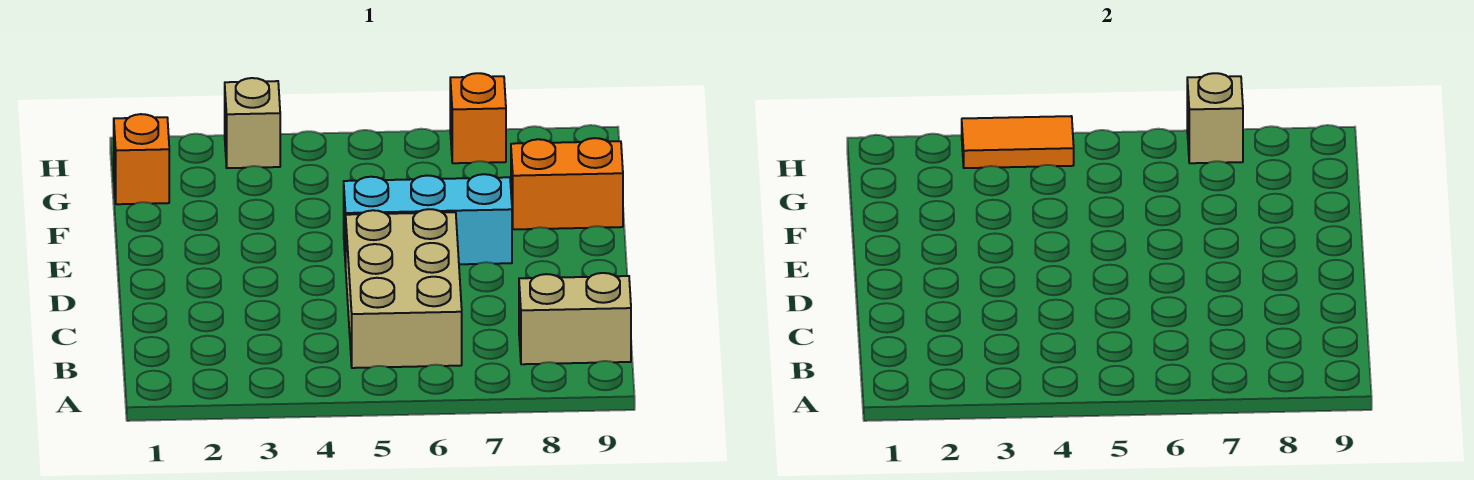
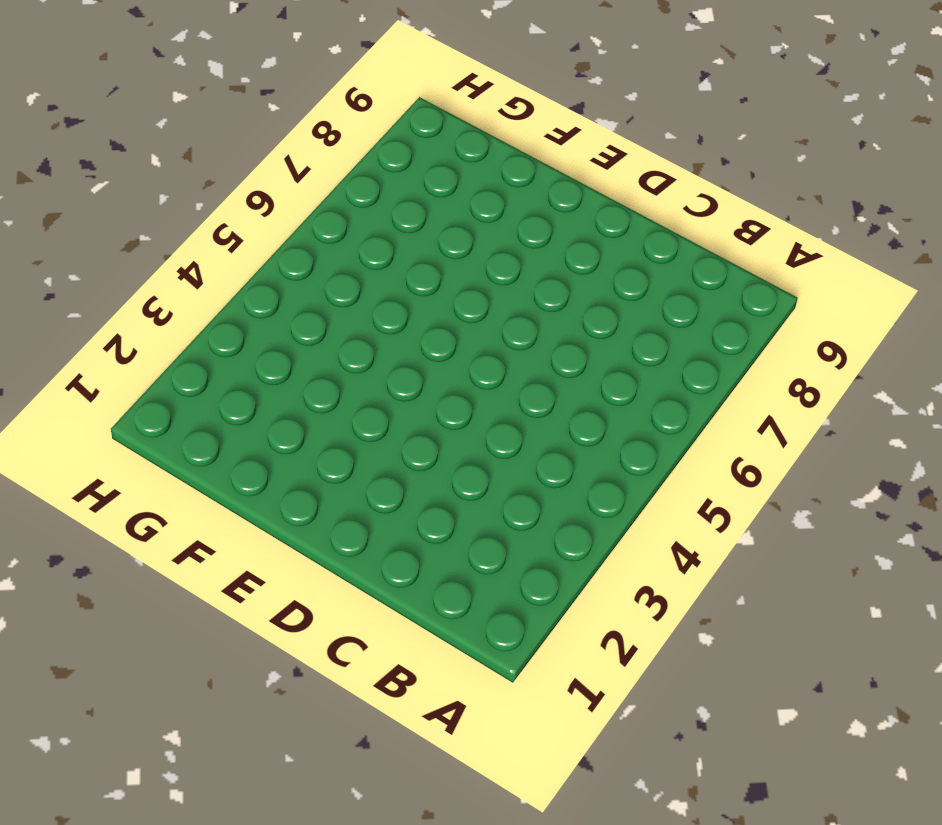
none -> tan brick B5:D6 level 1
none -> tan brick B8:B9 level 1

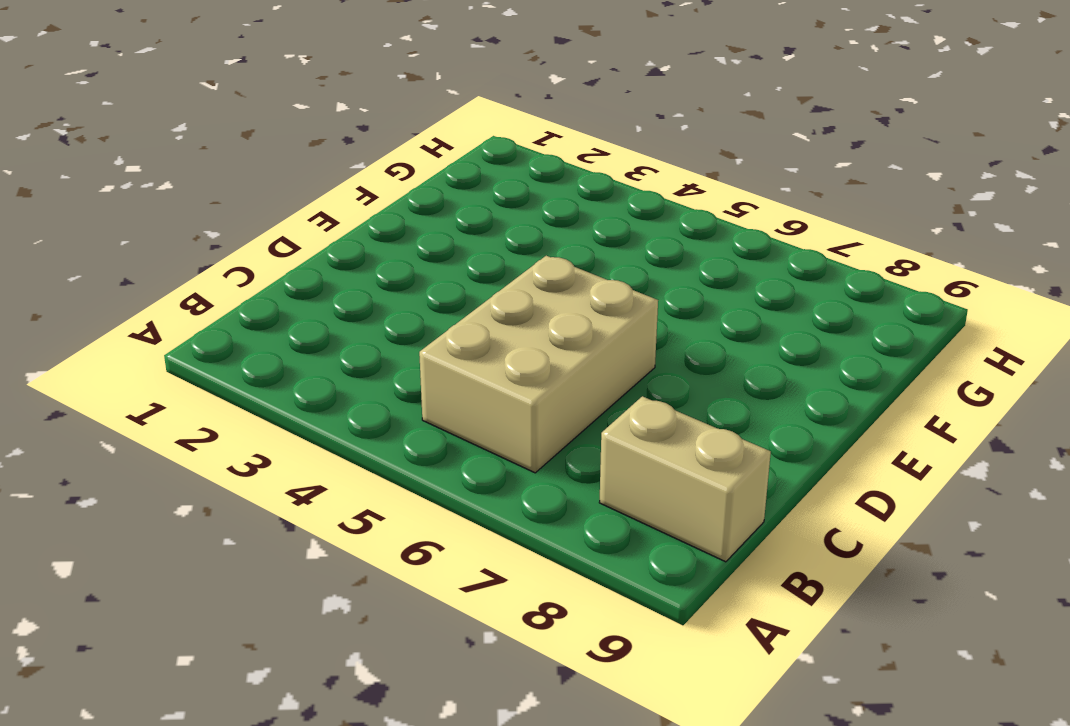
none -> cyan brick E5:E7 level 1
none -> orange brick F8:F9 level 1

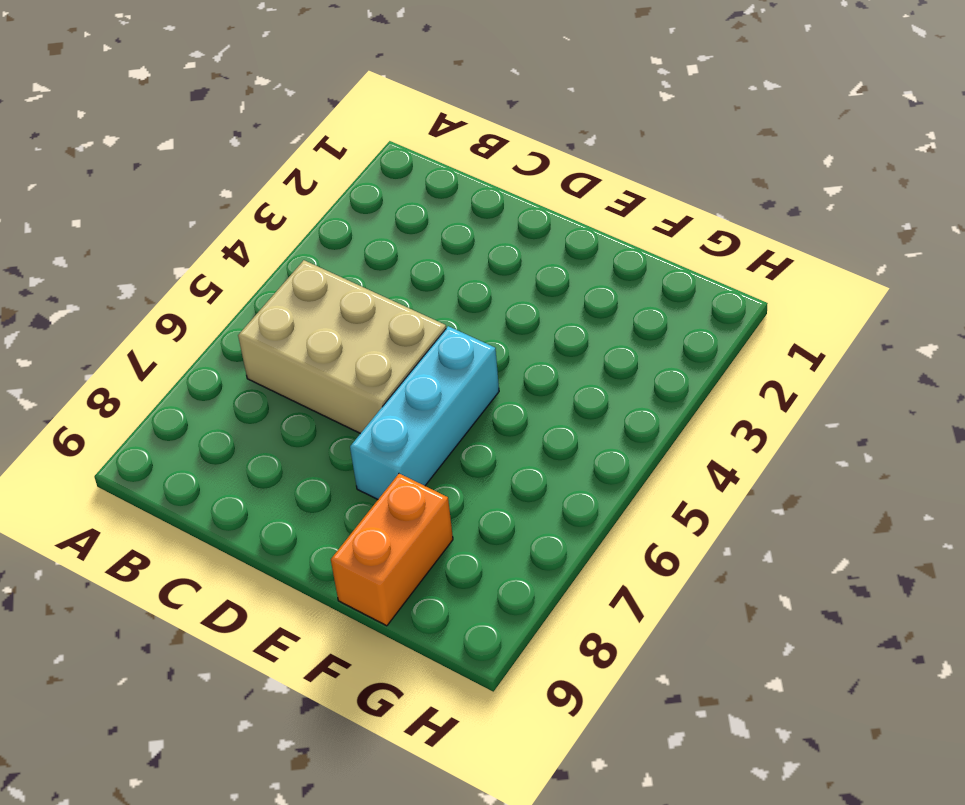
none -> tan brick B8:B9 level 1
none -> orange brick G1 level 1

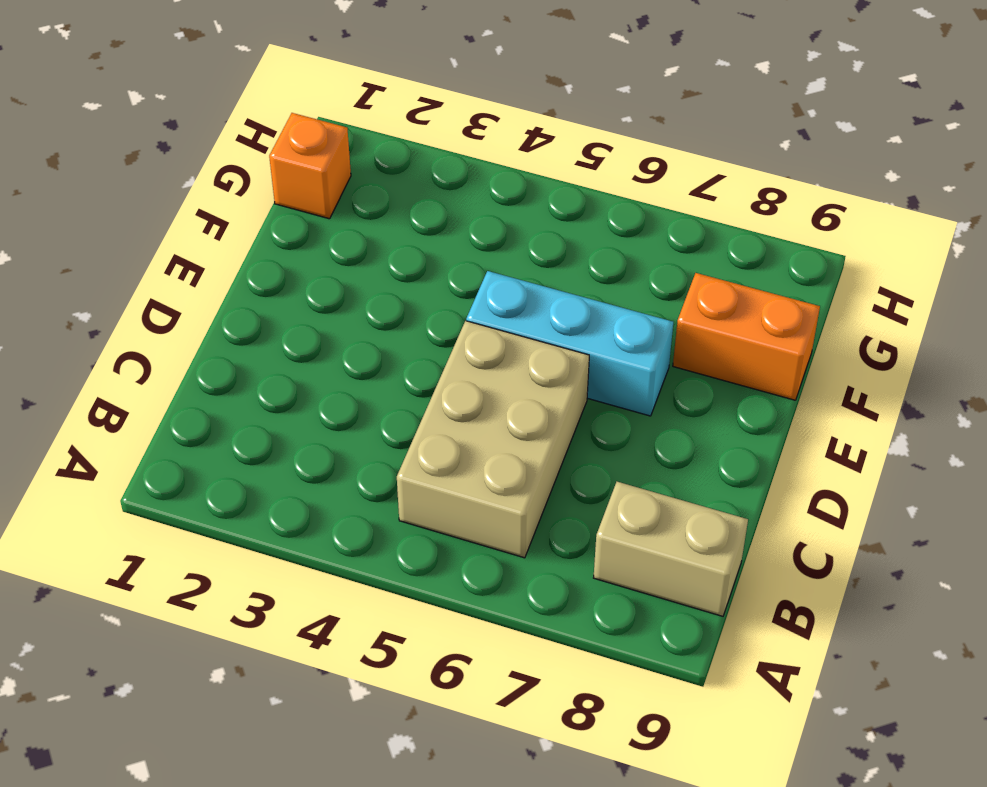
none -> tan brick H3 level 1
none -> orange brick H7 level 1

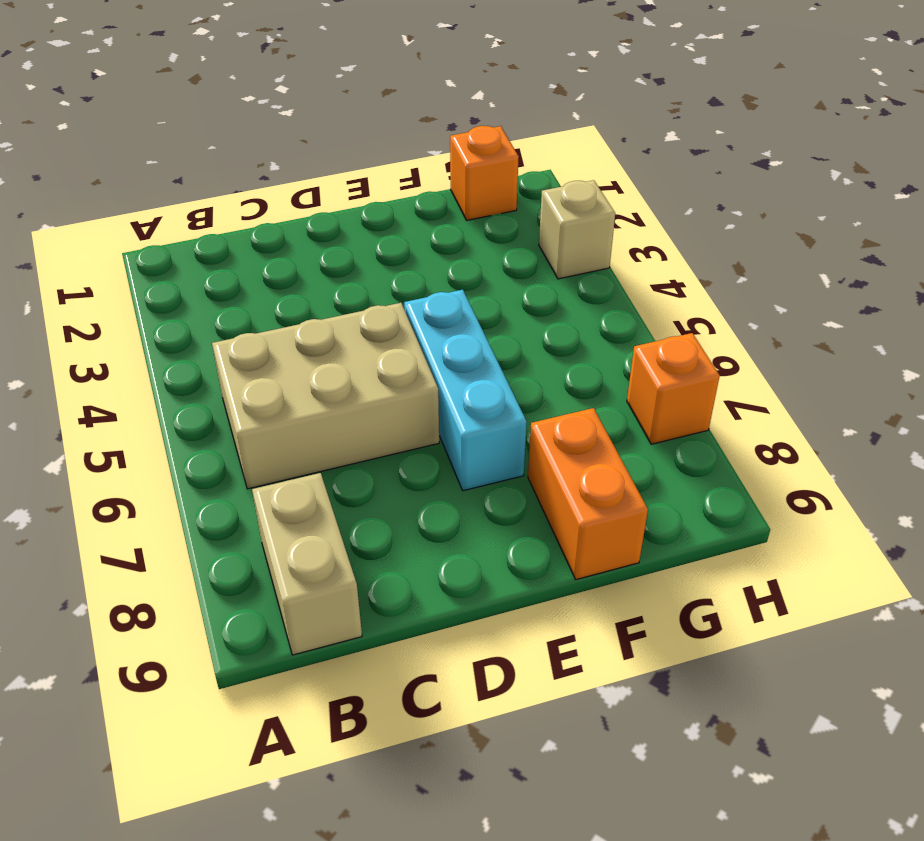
none -> orange tile H3:H4 level 2
none -> tan brick H7 level 2

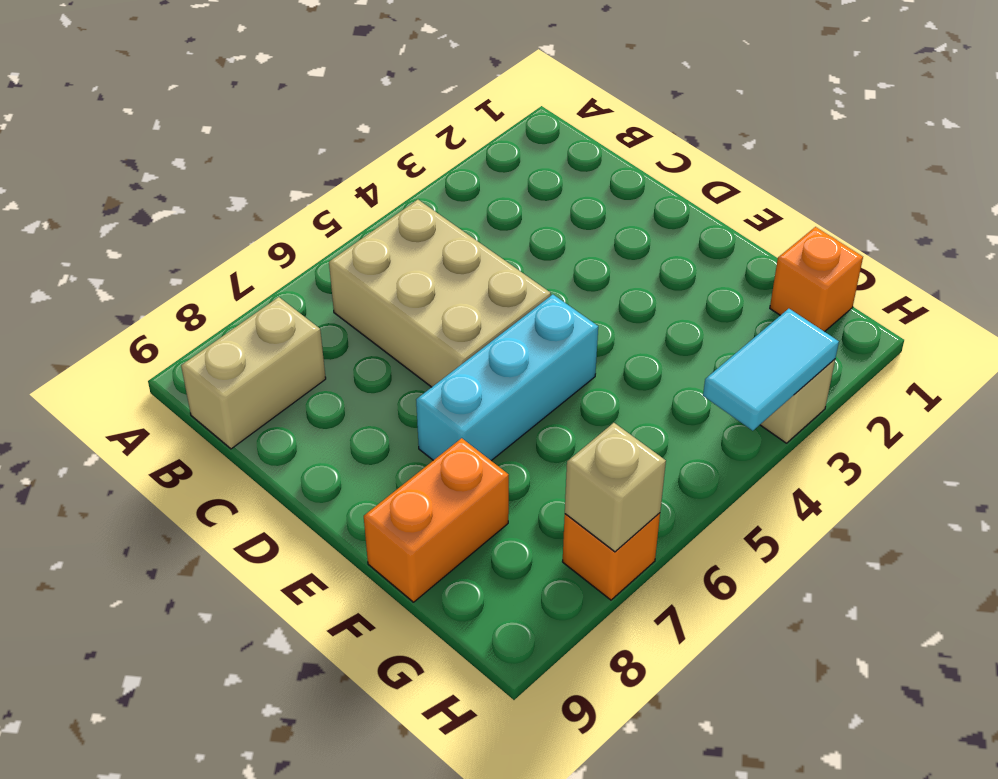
cyan tile H3:H4 level 2 -> orange tile H3:H4 level 2

